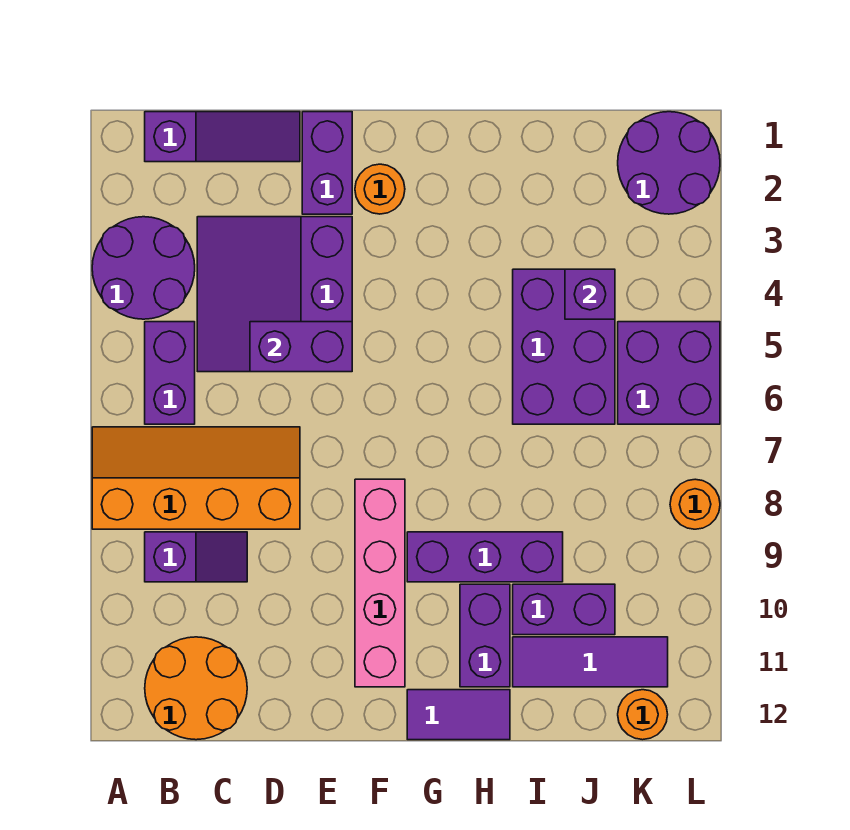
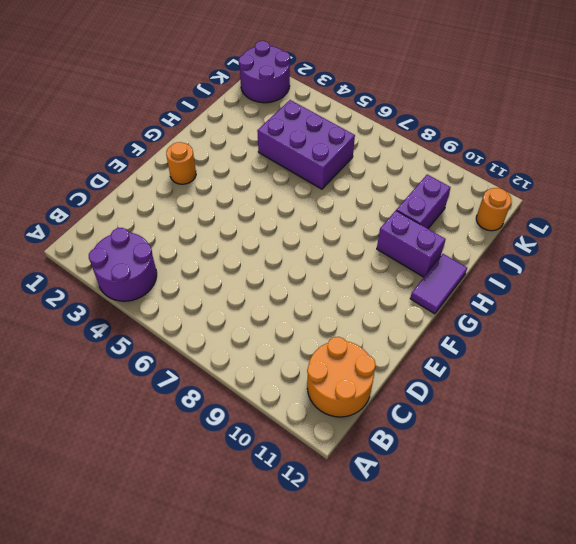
none -> orange slope A7:D8 level 1 top 8
none -> purple slope B1:D1 level 1 top B
none -> purple brick B5:B6 level 1

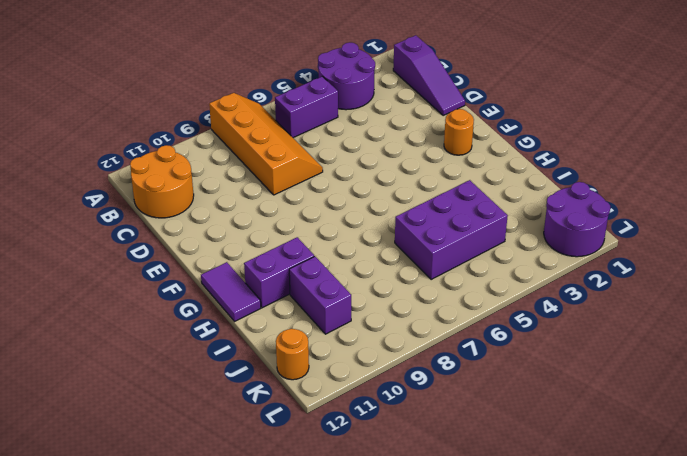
none -> purple slope B9:C9 level 1 top B
none -> purple slope C3:E5 level 1 top E
none -> purple brick E1:E2 level 1

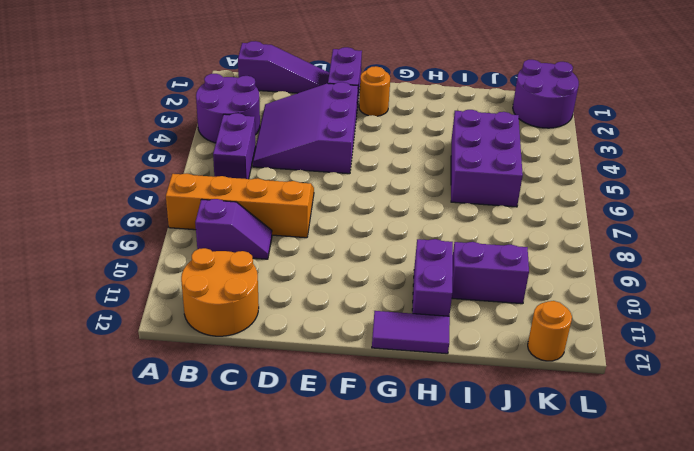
none -> pink brick F8:F11 level 1
none -> purple brick G9:I9 level 1
none -> purple tile I11:K11 level 1

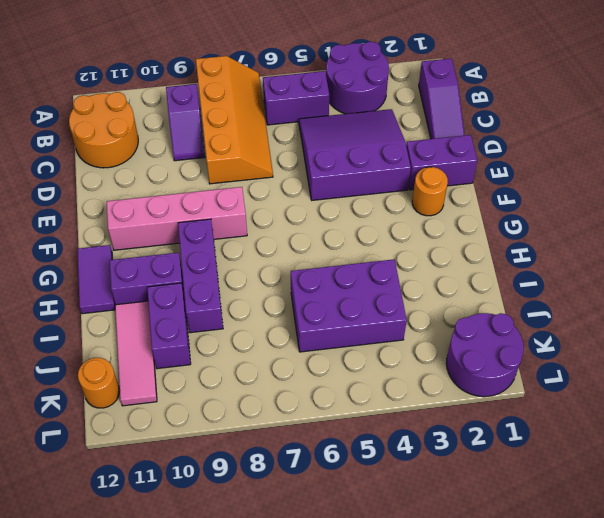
pink tile I11:K11 level 1 -> purple tile I11:K11 level 1
none -> purple brick K5:L6 level 1
none -> orange round brick L8 level 1
none -> purple brick D5:E5 level 2

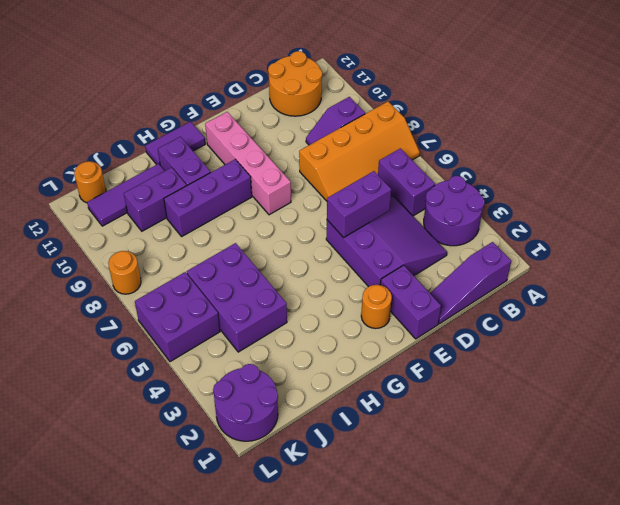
none -> purple brick J4 level 2

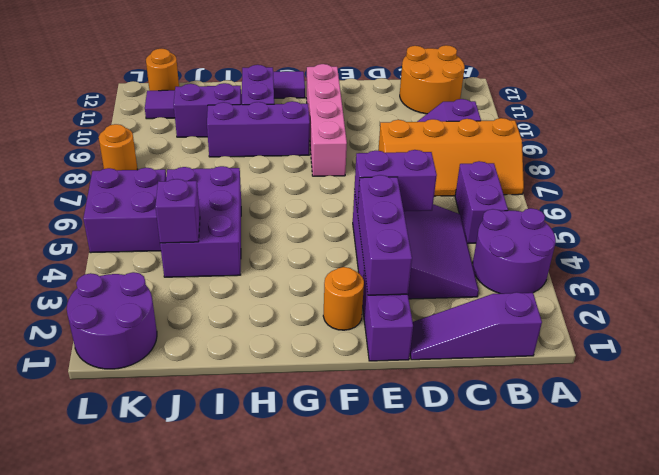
purple brick E2:E4 level 2 -> none

